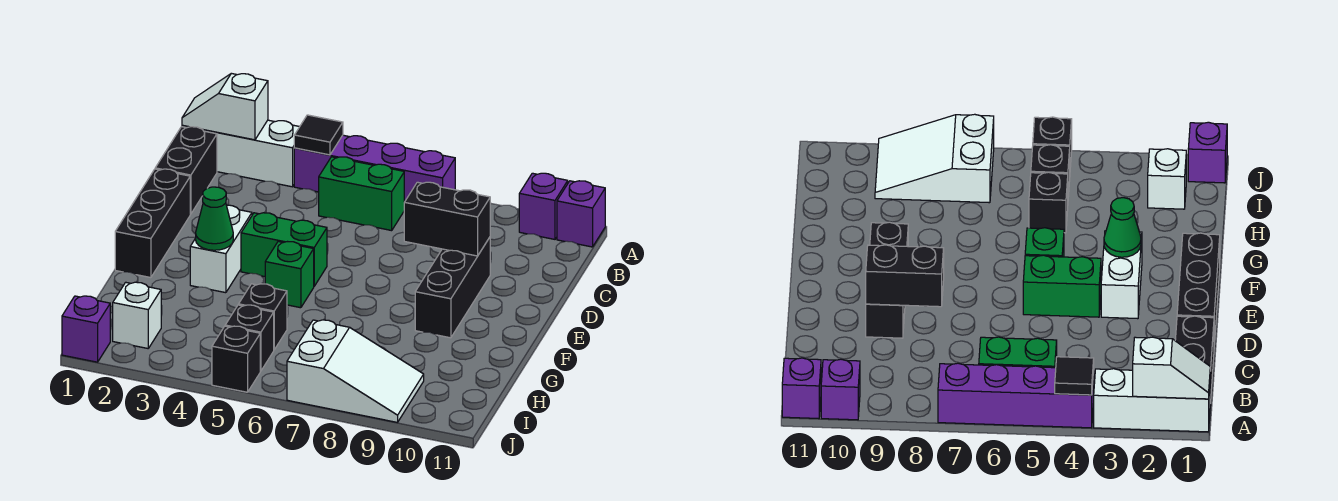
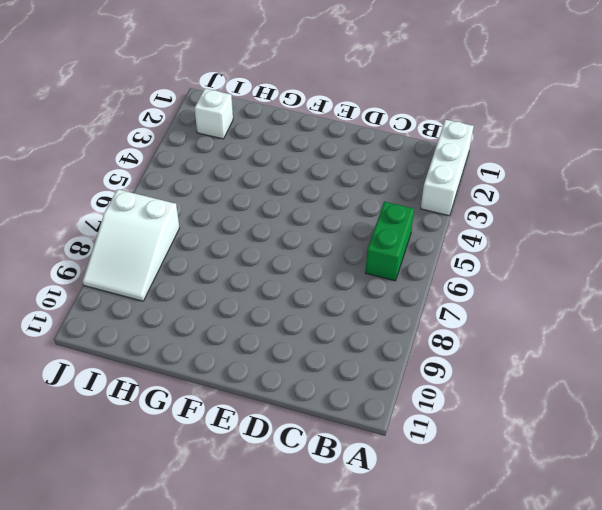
none -> purple brick A4:A7 level 1
none -> purple brick A10 level 1
none -> purple brick A11 level 1

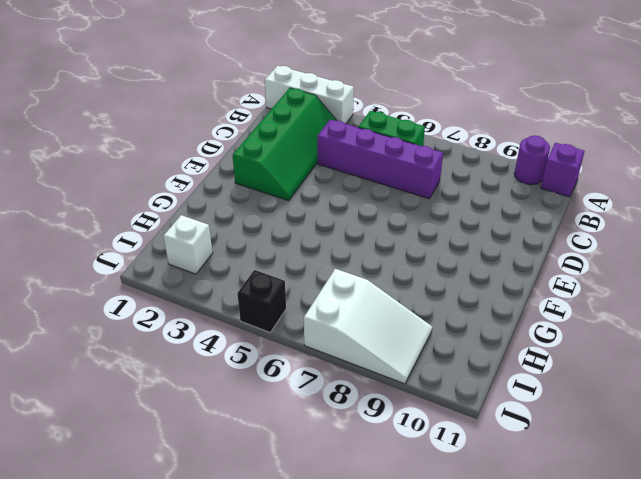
purple round brick A10 level 1 -> purple brick A10 level 1
green slope B2:E3 level 1 top 2 -> white brick E3:F3 level 1
purple brick C4:C7 level 1 -> purple brick A4:A7 level 1
none -> black brick B1:C1 level 1
none -> black brick D1:F1 level 1
none -> black brick D9:F9 level 1

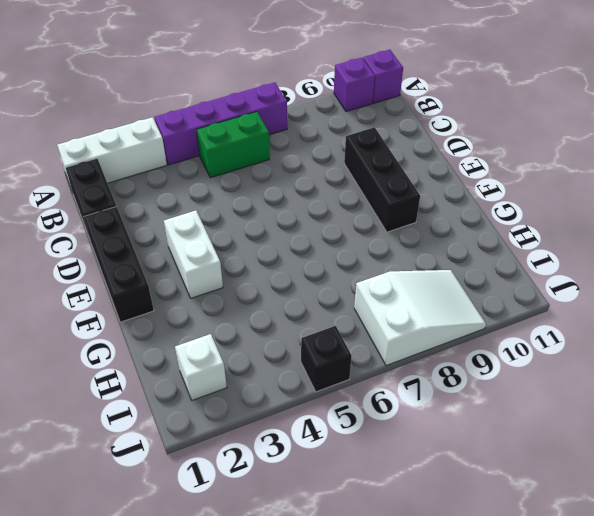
none -> green brick E4:E5 level 1
none -> green brick F5 level 1
none -> black brick H5 level 1

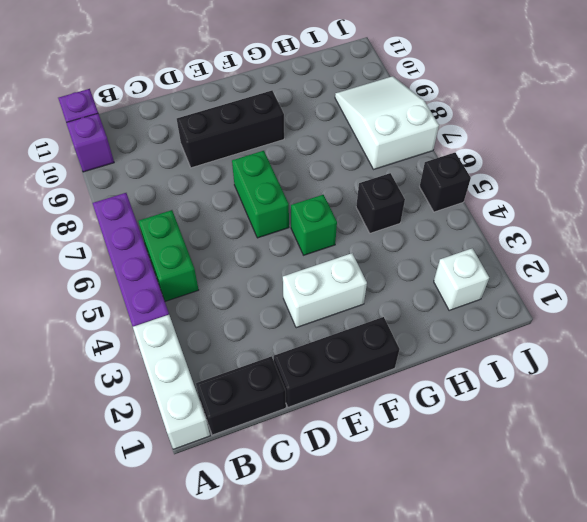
green brick E6:E7 level 1 -> green brick E4:E5 level 1
none -> black brick I5 level 1
none -> purple brick J1 level 1
none -> white slope A1:A2 level 2 top 2

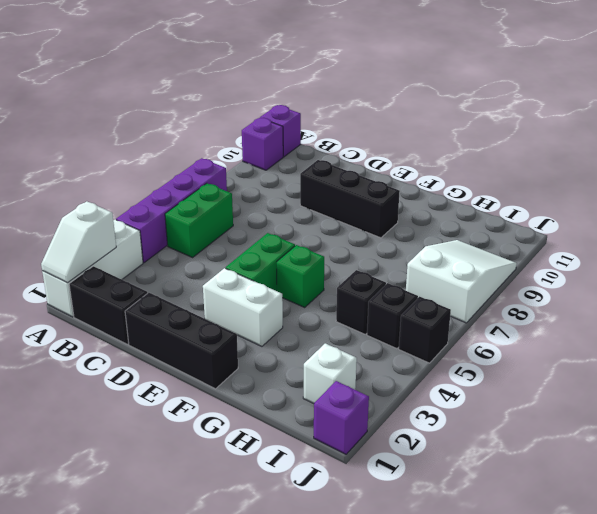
none -> black tile A4 level 2
none -> black brick D8:D9 level 2
none -> green cone F3 level 2

